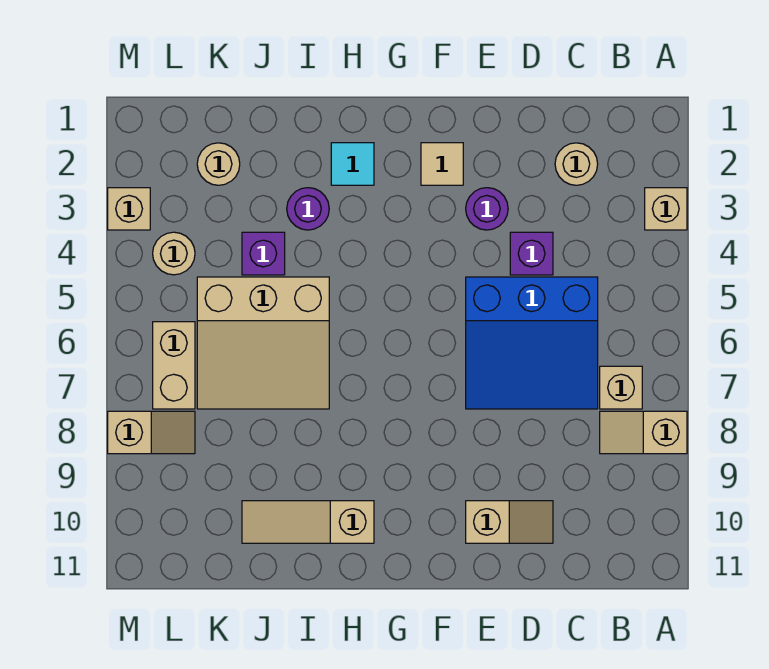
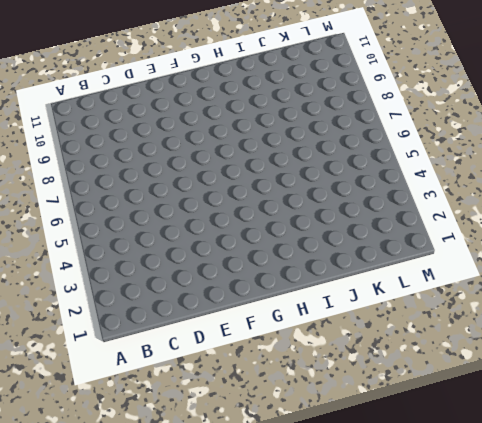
none -> tan brick A3 level 1
none -> tan slope A8:B8 level 1 top A
none -> tan brick B7 level 1

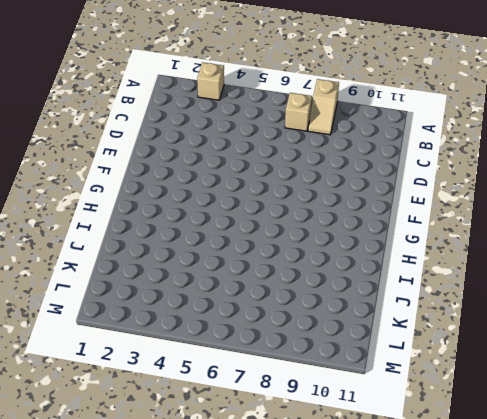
none -> tan round brick C2 level 1
none -> blue slope C5:E7 level 1 top 5
none -> purple brick D4 level 1

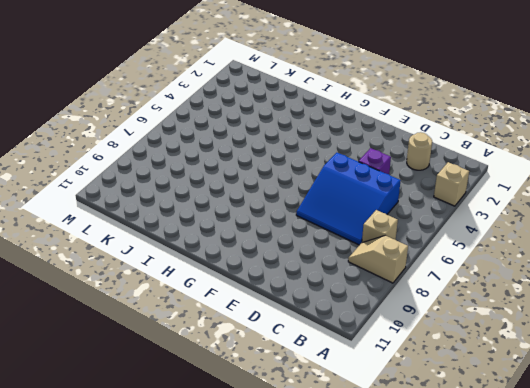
none -> tan slope D10:E10 level 1 top E
none -> purple round brick E3 level 1
none -> tan tile F2 level 1

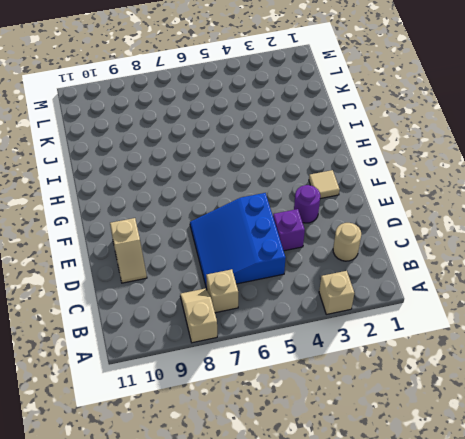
none -> cyan tile H2 level 1
none -> tan slope H10:J10 level 1 top H
none -> purple round brick I3 level 1

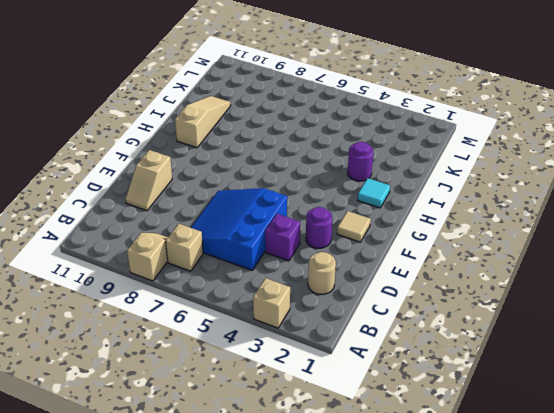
none -> tan slope I5:K7 level 1 top 5
none -> purple brick J4 level 1
none -> tan round brick K2 level 1

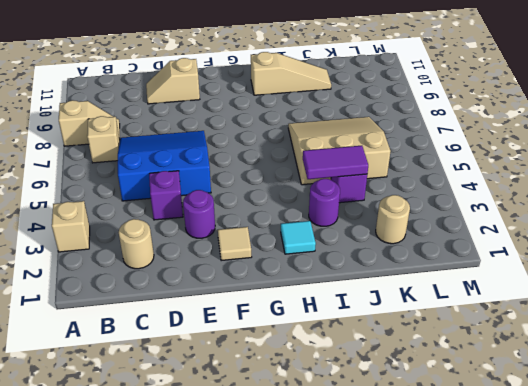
purple tile I4:J4 level 2 -> none
none -> tan round brick L4 level 1
none -> tan brick L6:L7 level 1
none -> tan slope L8:M8 level 1 top M

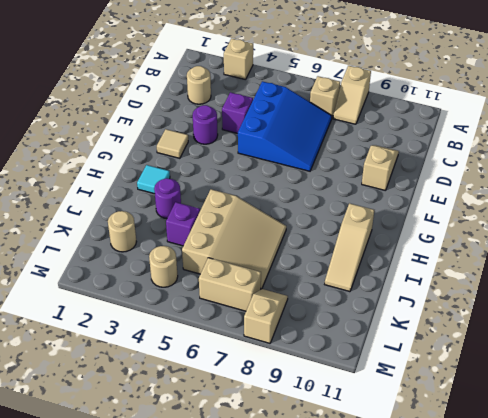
none -> tan brick M3 level 1

